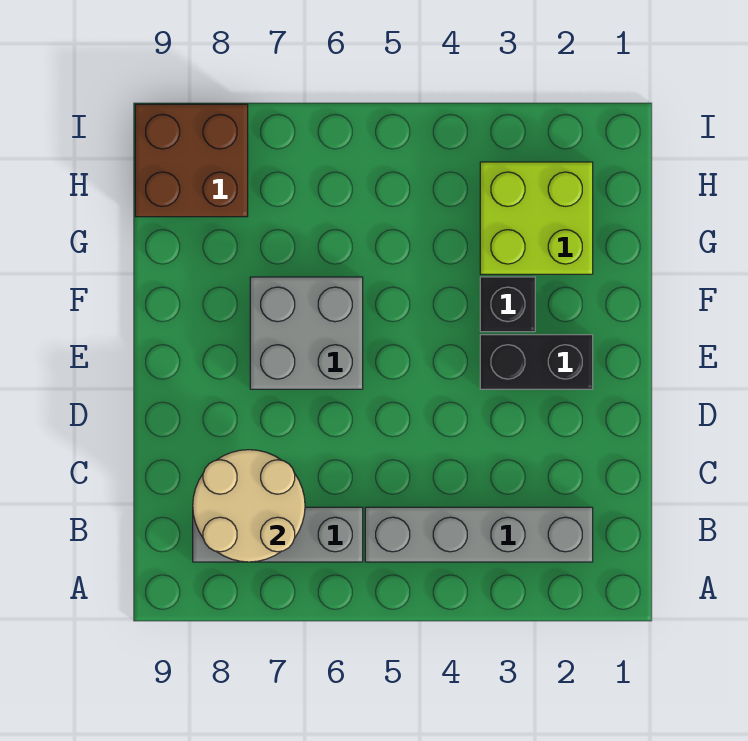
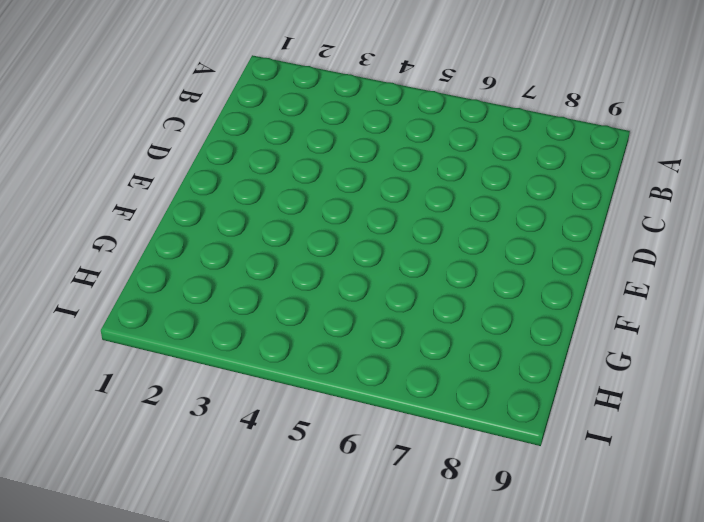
none -> grey brick B2:B5 level 1
none -> grey brick B6:B8 level 1

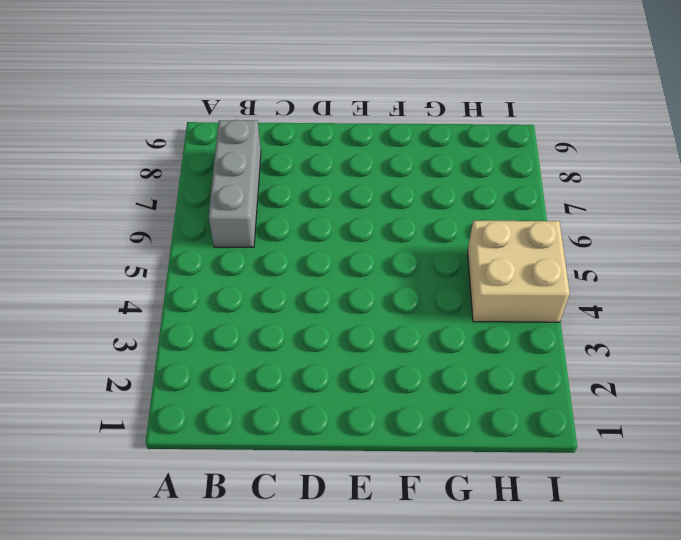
tan brick H4:I5 level 1 -> none
none -> grey brick B2:B5 level 1
none -> black brick E2:E3 level 1

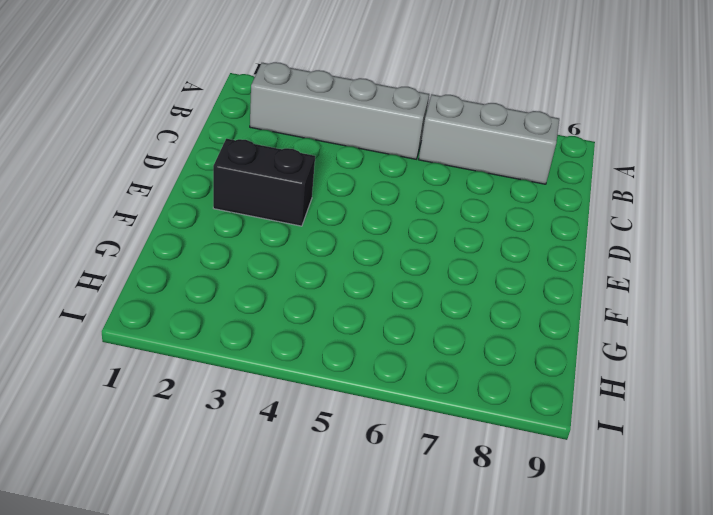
none -> grey brick E6:F7 level 1
none -> black brick F3 level 1

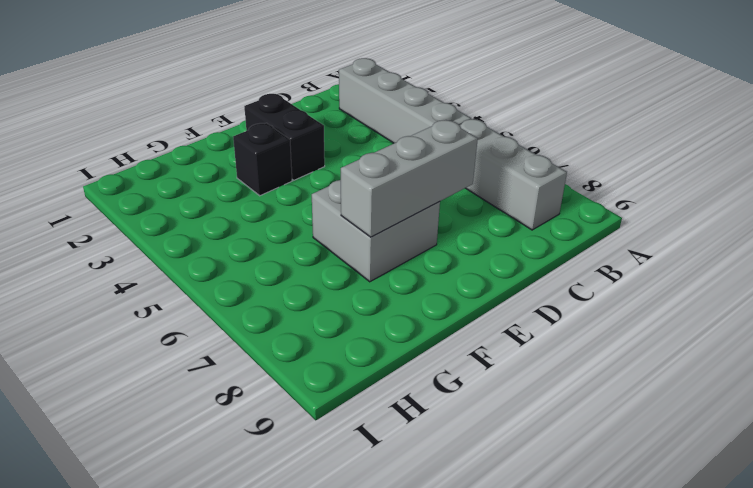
grey brick D7:F7 level 2 -> none
none -> lime brick G2:H3 level 1
none -> brown brick H8:I9 level 1

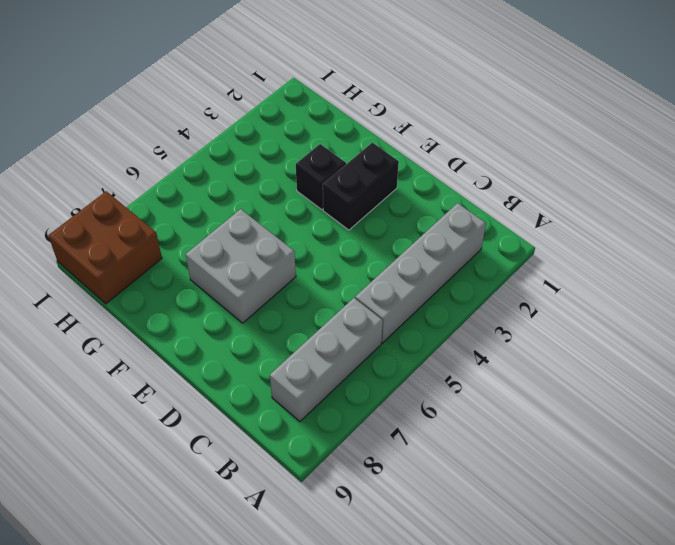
none -> lime brick G2:H3 level 1
none -> tan round brick B7:C8 level 2

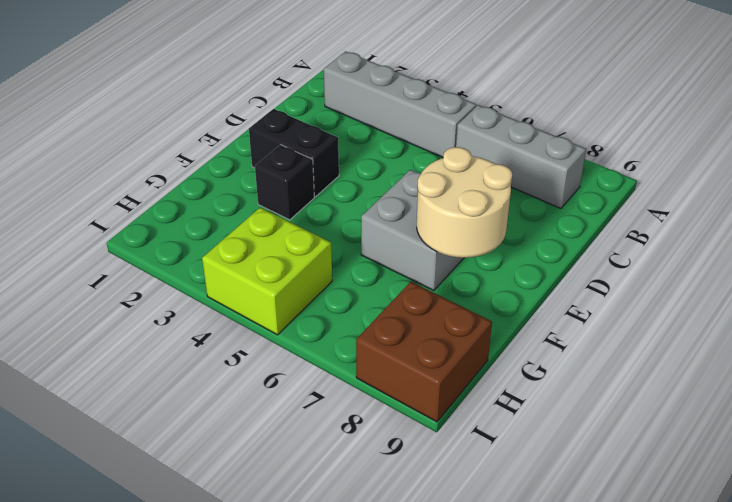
tan round brick E7:F8 level 2 -> tan round brick B7:C8 level 2
lime brick H4:I5 level 1 -> lime brick G2:H3 level 1

